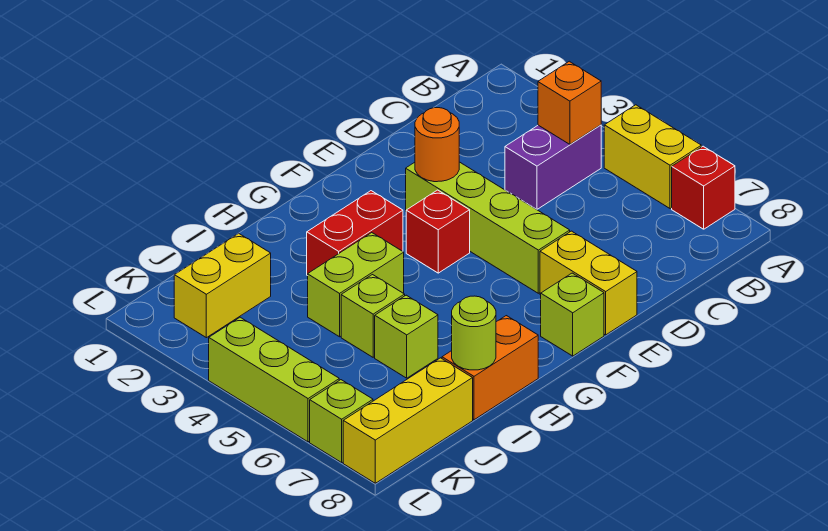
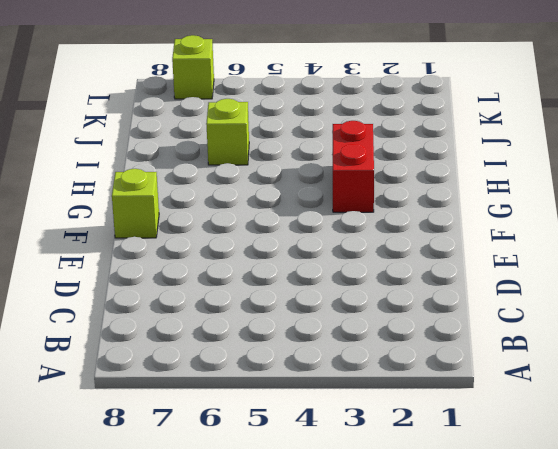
none -> yellow brick A5:A6 level 1
none -> red brick A7 level 1
none -> purple brick B4:C4 level 1

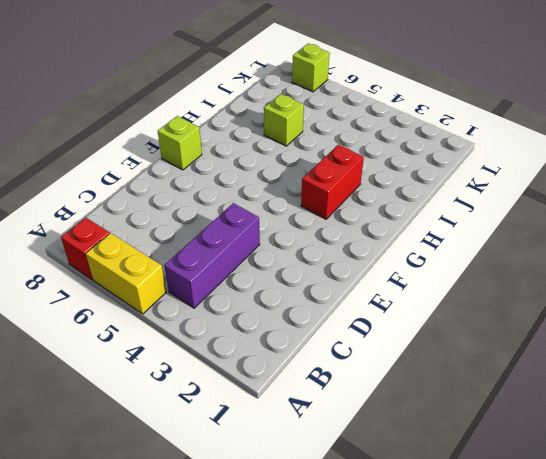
purple brick B4:D4 level 1 -> purple brick B4:C4 level 1
none -> lime brick E3:E6 level 1
none -> yellow brick E7:E8 level 1
none -> red brick F4 level 1

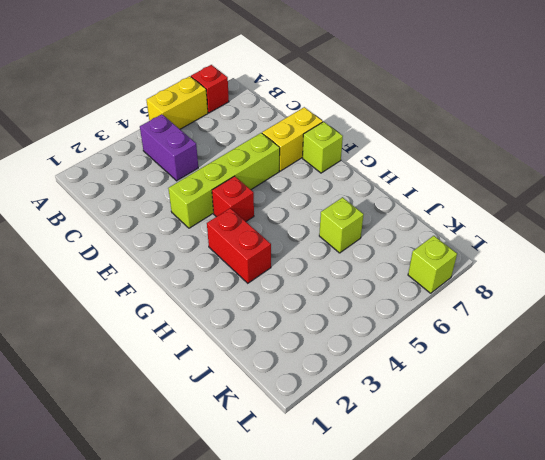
none -> lime brick H4:I4 level 1
none -> orange brick H8:I8 level 1
none -> lime brick I5 level 1

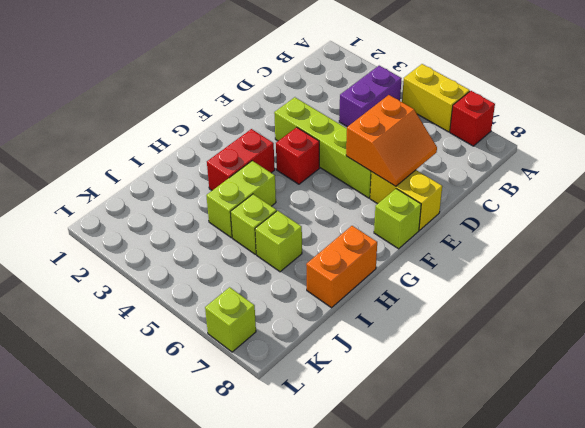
orange slope D6:E7 level 2 top 6 -> none
none -> yellow brick J2:K2 level 1
none -> yellow brick J8:L8 level 1
none -> lime brick L4:L6 level 1

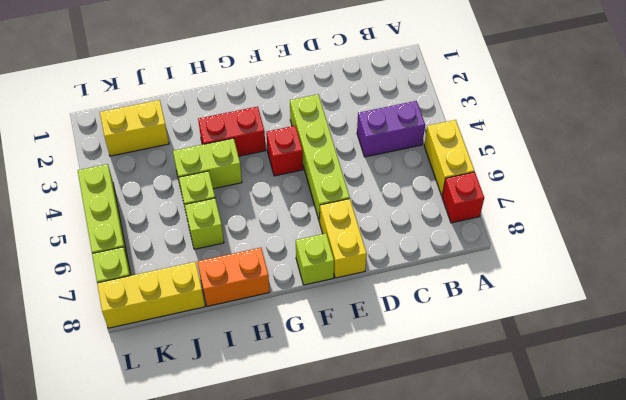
none -> orange brick B4 level 2
none -> orange round brick E3 level 2
none -> lime round brick I8 level 2

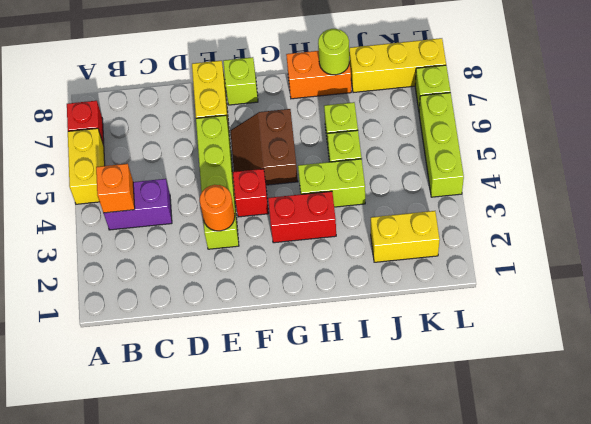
brown slope F5:G6 level 1 top G -> none

